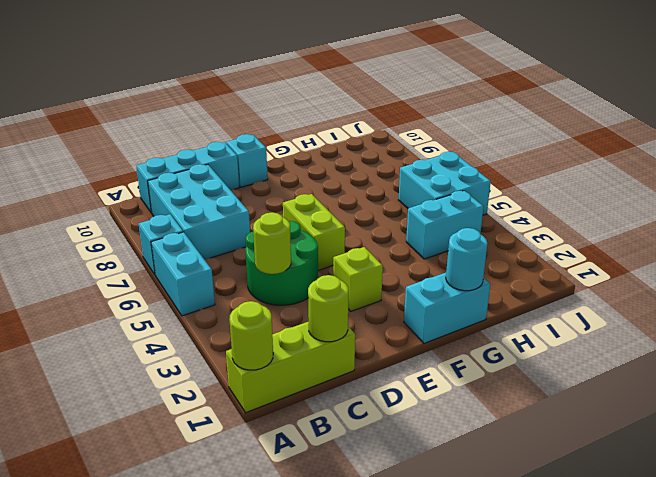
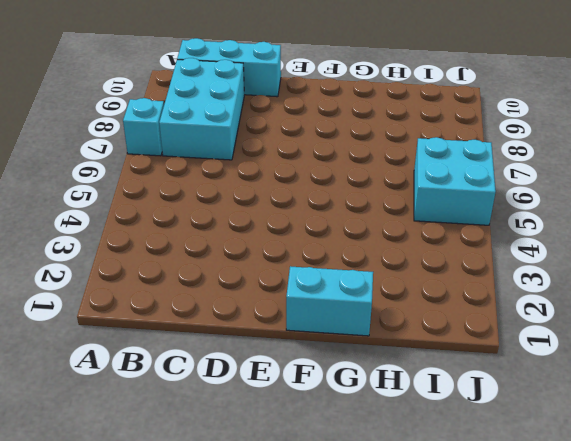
none -> lime brick A1:C1 level 1
none -> cyan brick A5:A6 level 1
none -> green round brick C4:D5 level 1

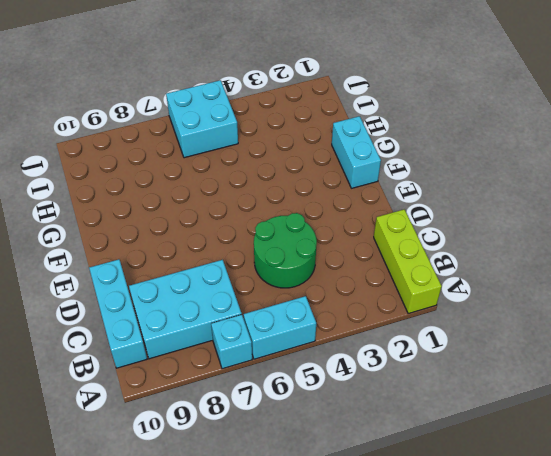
none -> lime brick E3 level 1
none -> lime brick E5:E6 level 1
none -> cyan brick E10 level 1

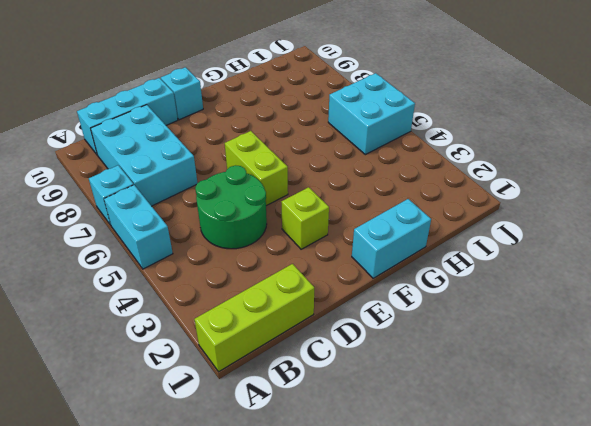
none -> cyan brick H4:I4 level 1
none -> lime round brick A1 level 2
none -> lime round brick C1 level 2

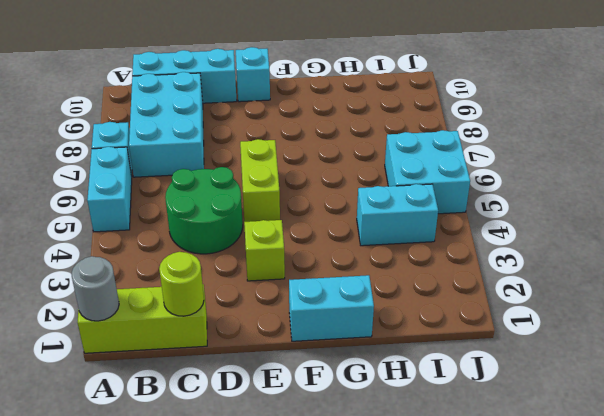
grey round brick A1 level 2 -> lime round brick A1 level 2
none -> lime round brick C4 level 2
none -> cyan round brick G1 level 2

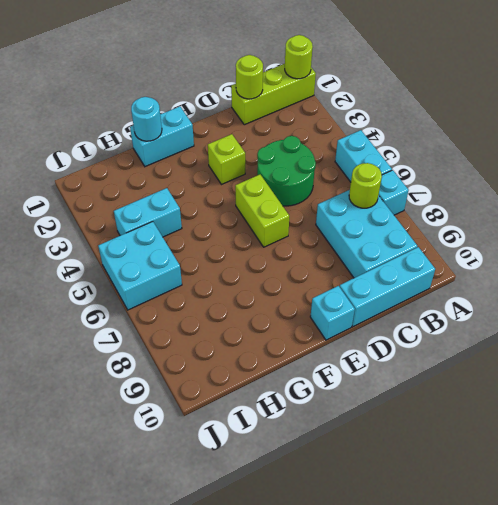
lime round brick B7 level 2 -> lime round brick C4 level 2

